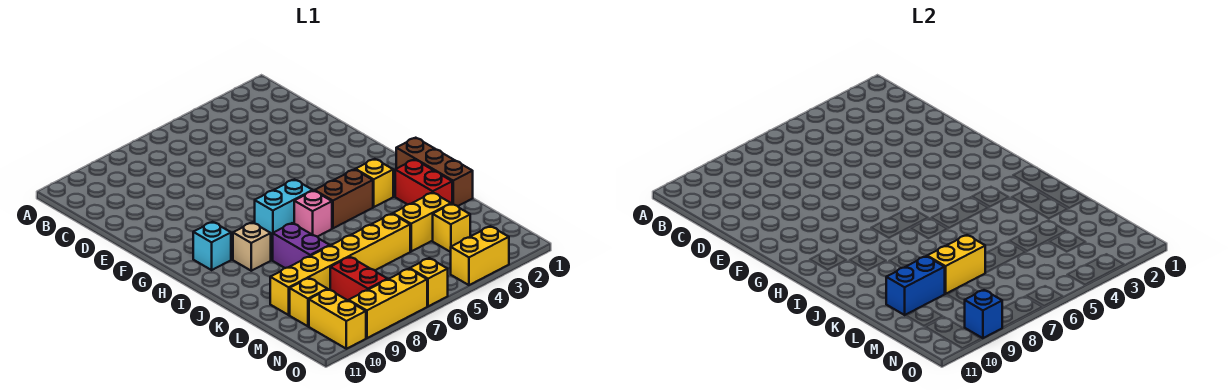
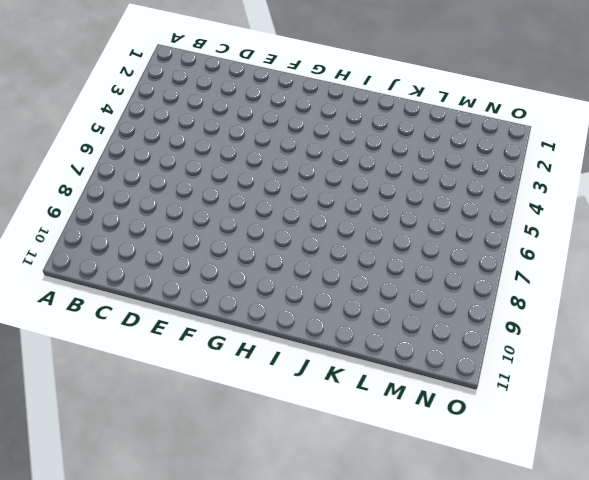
none -> cyan brick H6:H7 level 1
none -> cyan brick H10 level 1
none -> brown brick I1:K1 level 1

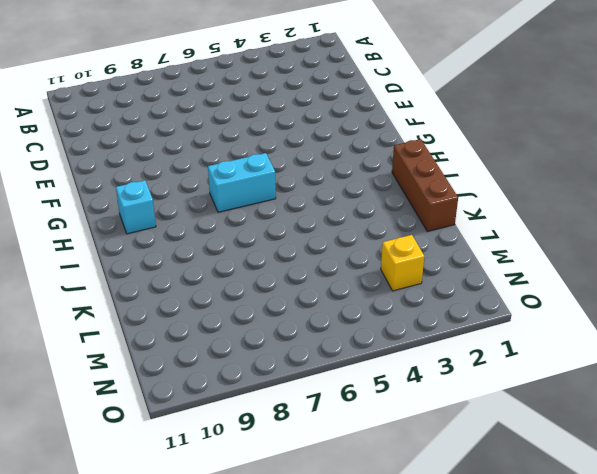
none -> yellow brick I3 level 1
none -> brown brick I4:I5 level 1
none -> pink brick I6 level 1

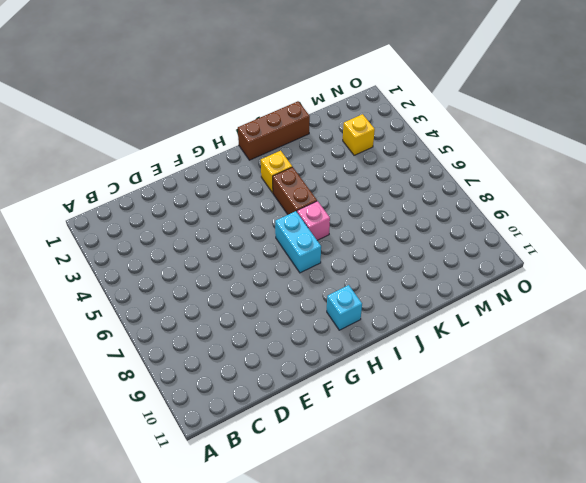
none -> tan brick I9 level 1
none -> red brick J2:K2 level 1
none -> purple brick J8:K8 level 1

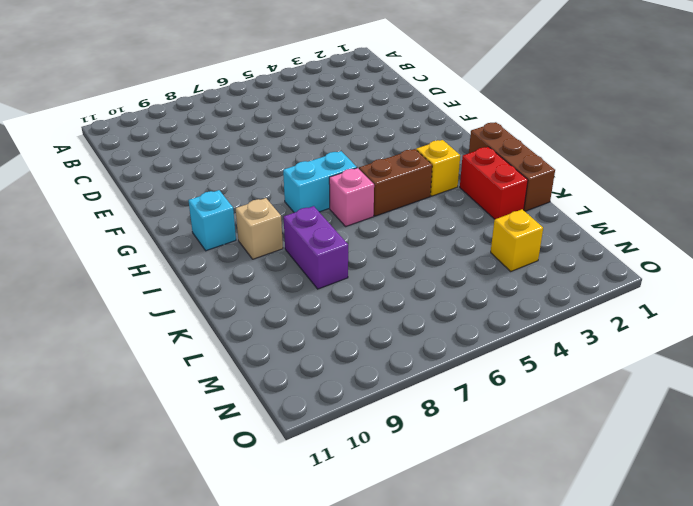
none -> yellow brick L3:L4 level 1
none -> yellow brick L5:L10 level 1
none -> red brick M8:N8 level 1

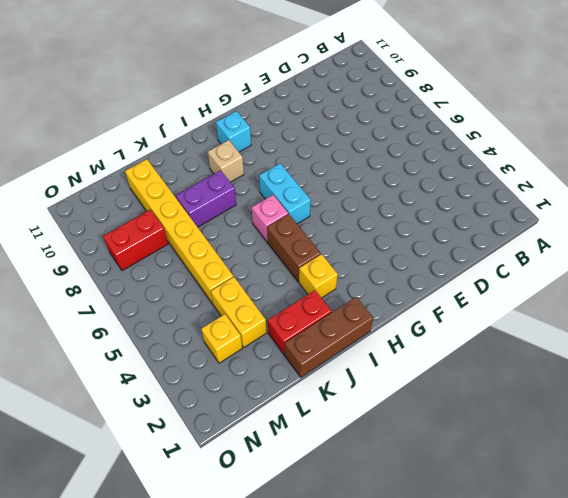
none -> yellow brick M10 level 1
none -> yellow brick N10:O10 level 1
none -> yellow brick O3:O4 level 1

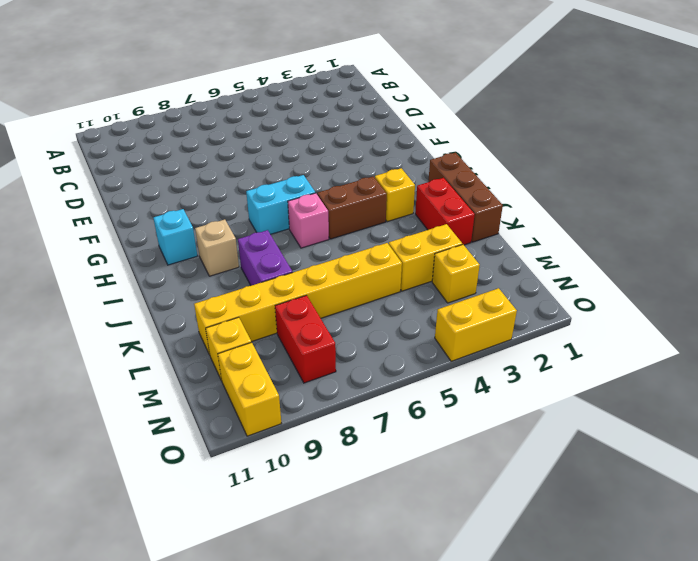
none -> yellow brick O6 level 1
none -> yellow brick O7:O9 level 1
none -> yellow brick L7:L8 level 2

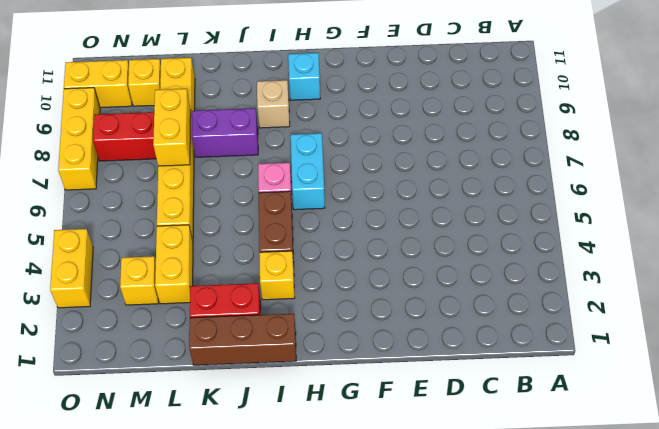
none -> yellow brick O6 level 1
none -> blue brick L9:L10 level 2
none -> blue brick O9 level 2

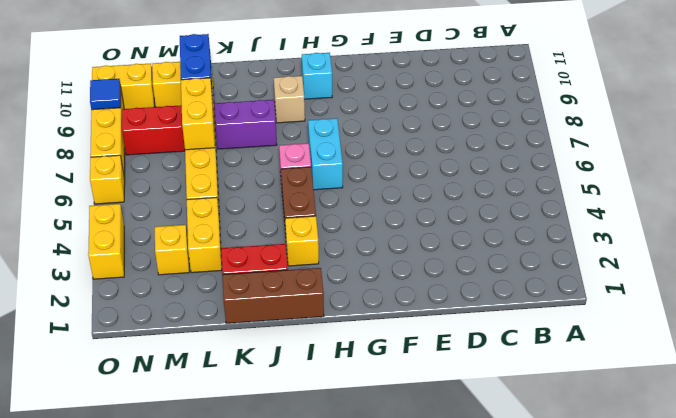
blue tile O9 level 2 -> blue brick O9 level 2

